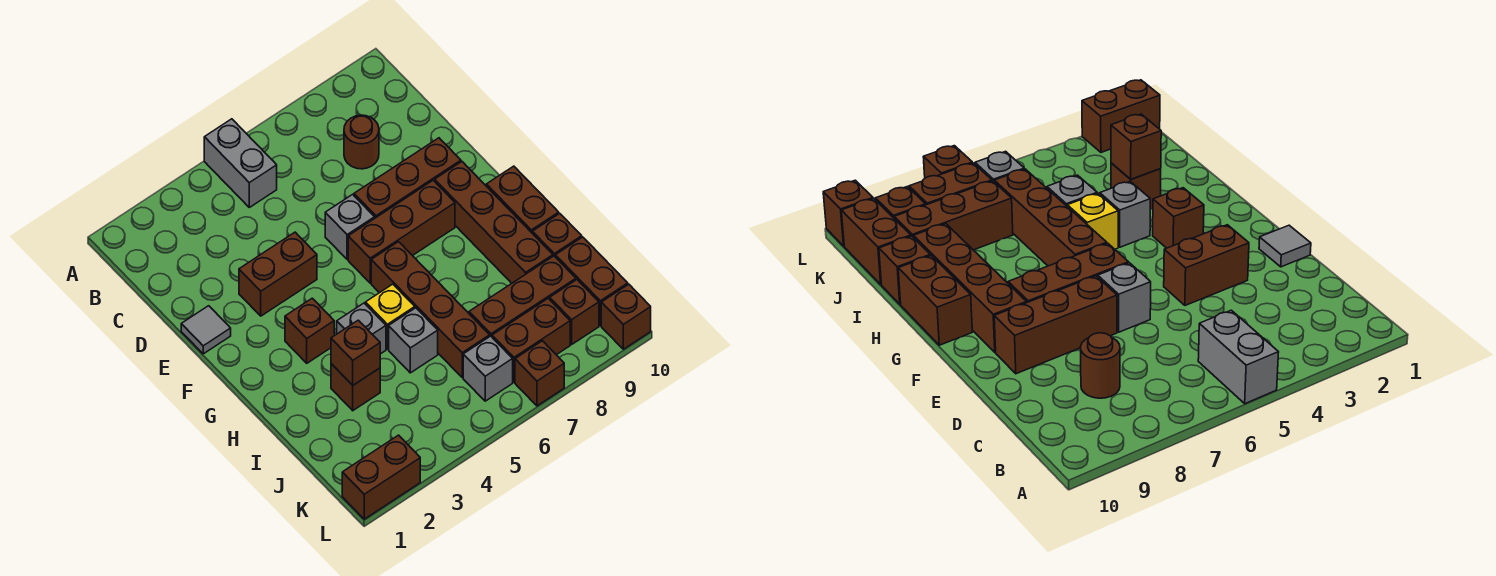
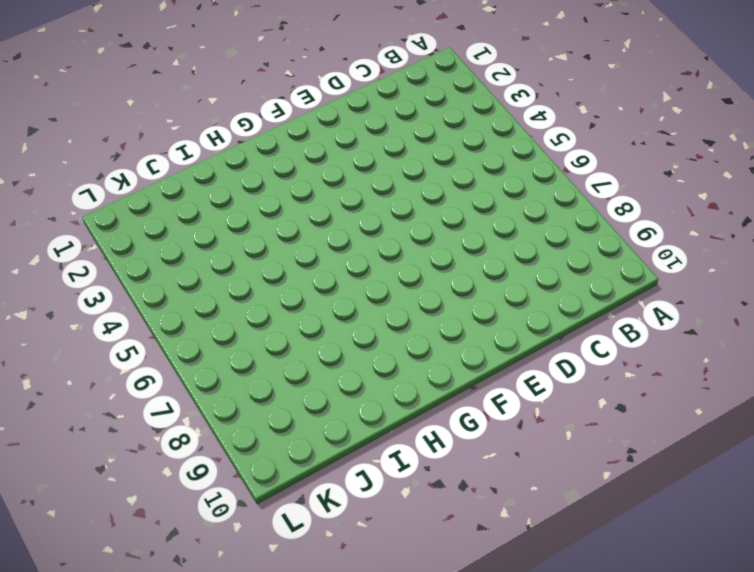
none -> grey brick A5:B5 level 1
none -> brown round brick C8 level 1
none -> grey tile E1 level 1

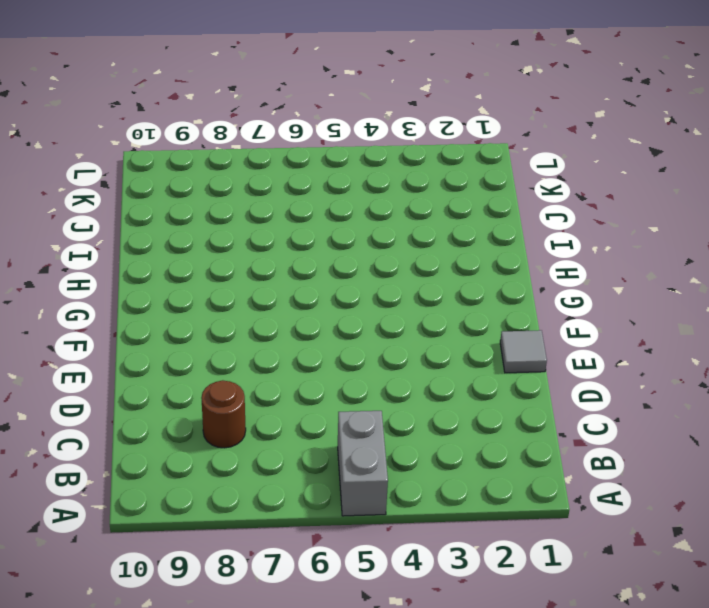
none -> brown brick E3:E4 level 1
none -> grey brick E6 level 1
none -> brown brick E7:E9 level 1

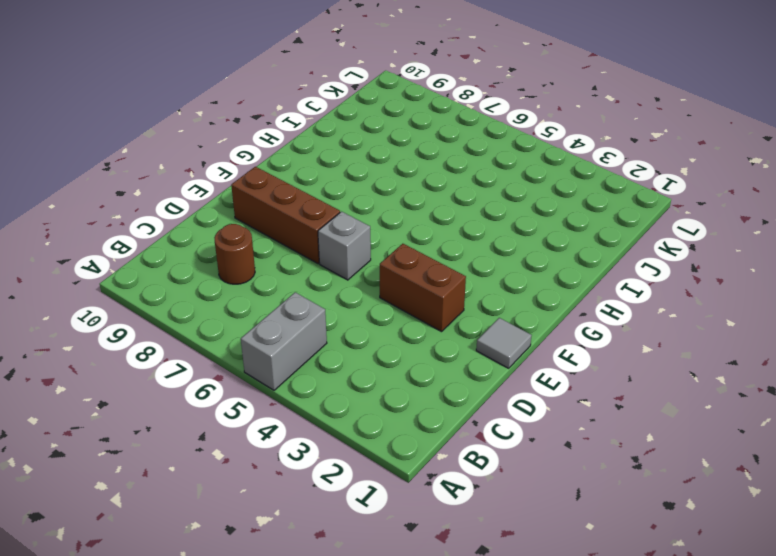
none -> brown brick F6:F8 level 1
none -> brown brick F9:I9 level 1
none -> brown brick G3 level 1

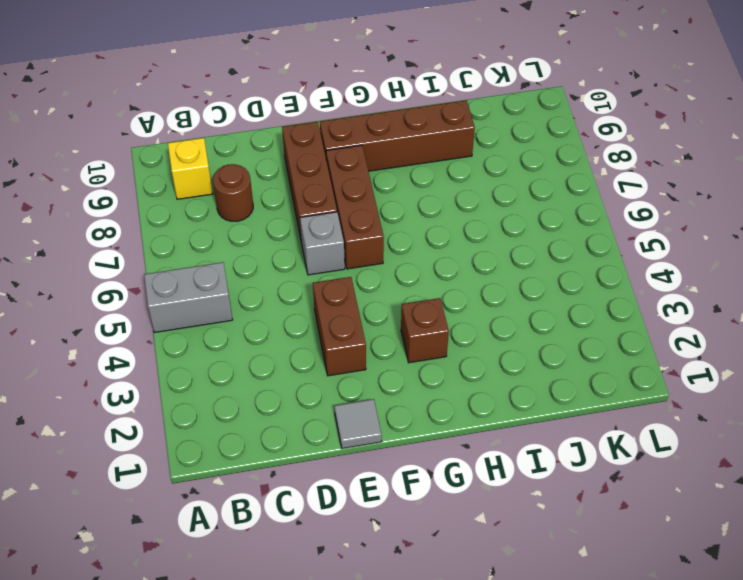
yellow brick B9 level 1 -> yellow brick H5 level 1
none -> brown brick G6:J6 level 1
none -> brown brick G10:H10 level 1
none -> grey brick H4 level 1

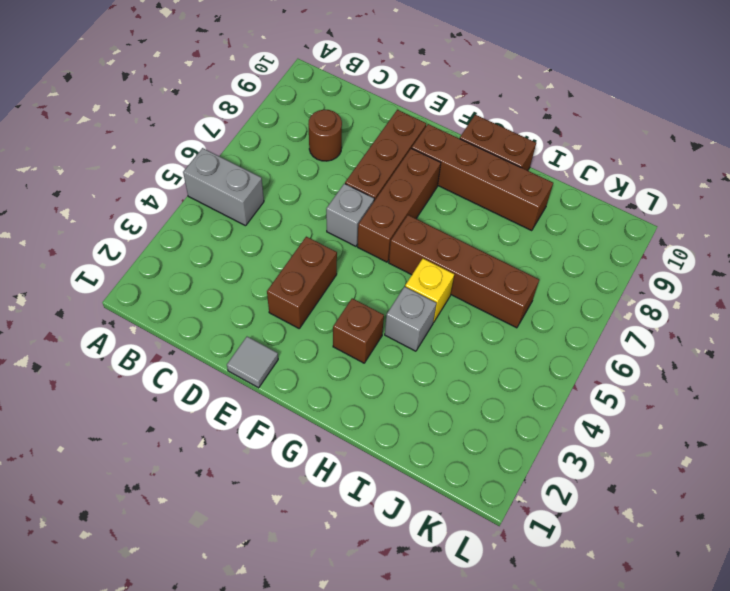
none -> brown brick I3 level 1
none -> grey brick I5 level 1
none -> brown brick I10 level 1

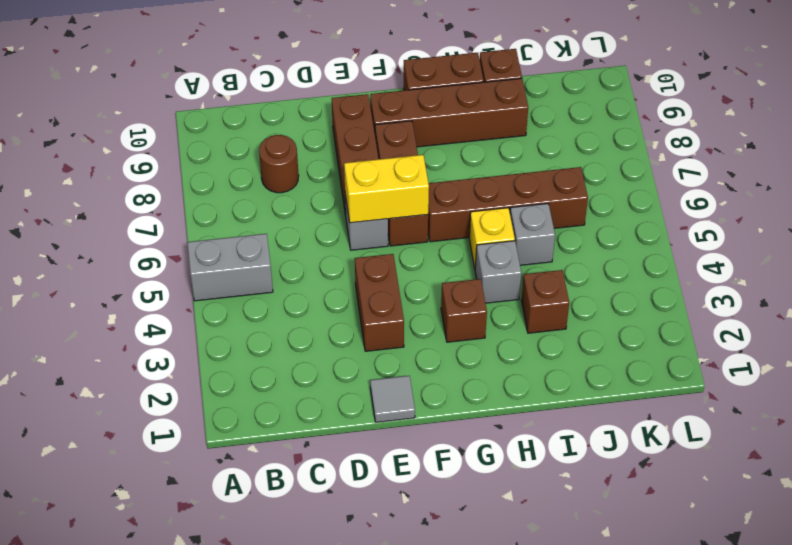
yellow brick E6:F6 level 2 -> none
none -> brown brick J7:J9 level 1
none -> brown brick J10:K10 level 1
none -> grey brick K6 level 1

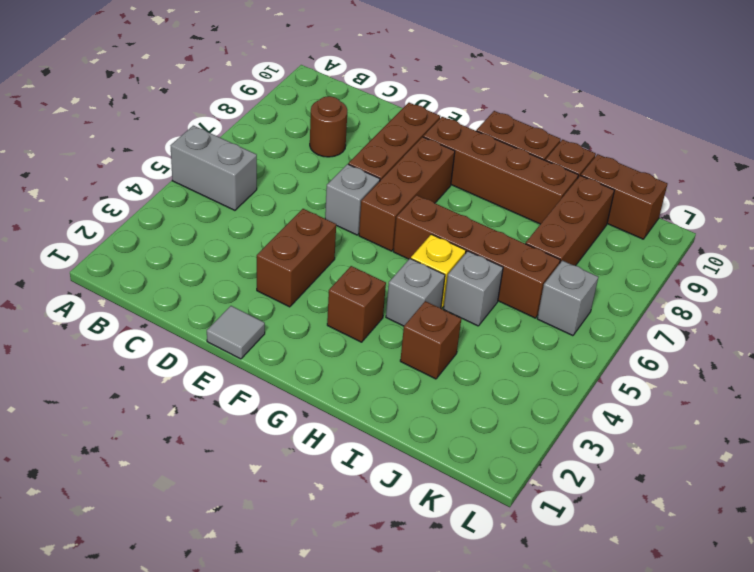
none -> brown brick K7:K8 level 1
none -> brown brick K9 level 1
none -> brown brick L1:L2 level 1

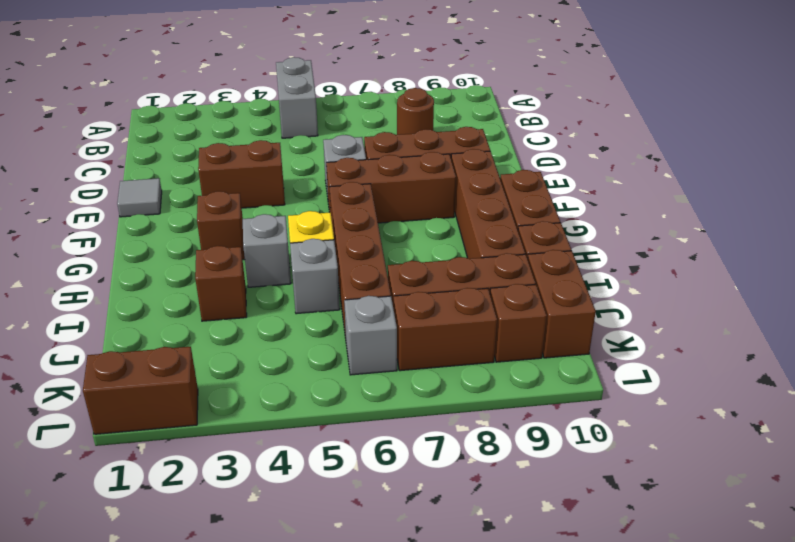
none -> brown brick L7 level 1
none -> brown brick L10 level 1
none -> brown brick I3 level 2

